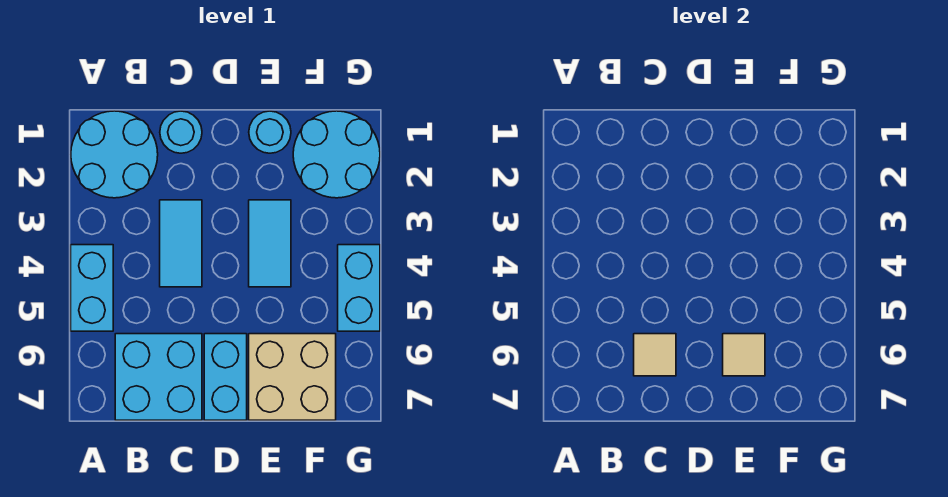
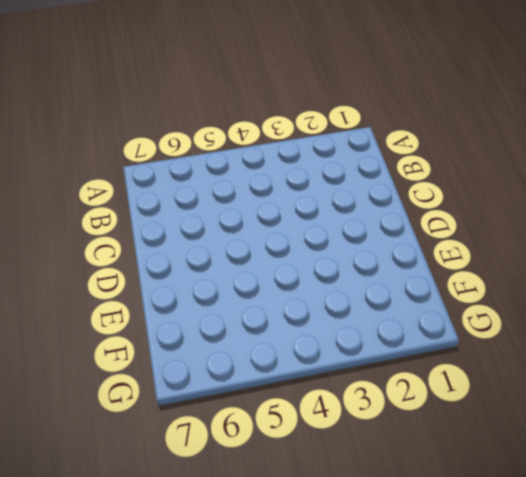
none -> cyan round brick A1:B2 level 1
none -> cyan brick A4:A5 level 1
none -> cyan brick B6:C7 level 1

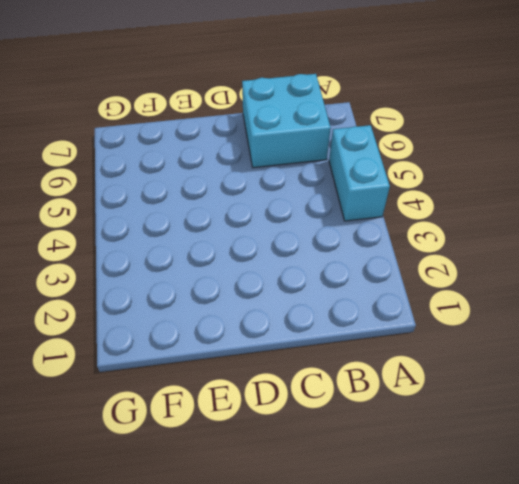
none -> cyan round brick A1:B2 level 1
none -> cyan round brick C1 level 1
none -> cyan tile C3:C4 level 1

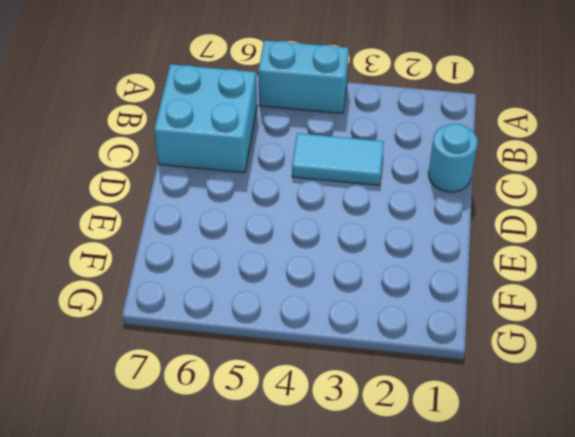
none -> cyan round brick A1:B2 level 1
none -> cyan brick D6:D7 level 1
none -> cyan round brick E1 level 1

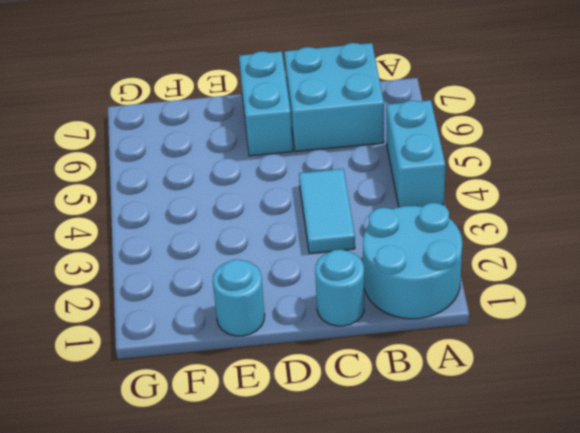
none -> cyan tile E3:E4 level 1
none -> tan brick E6:F7 level 1
none -> cyan round brick F1:G2 level 1

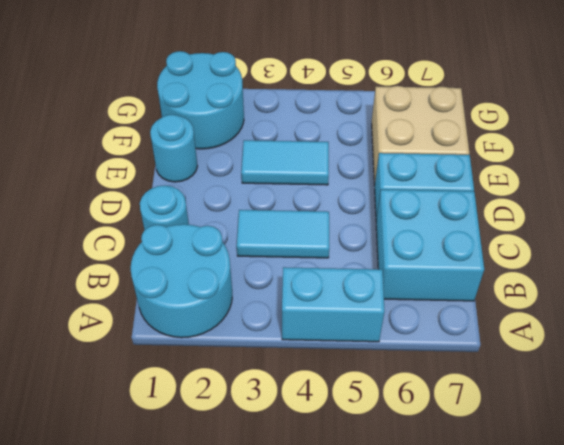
none -> cyan brick G4:G5 level 1
none -> tan tile C6 level 2
none -> tan tile E6 level 2

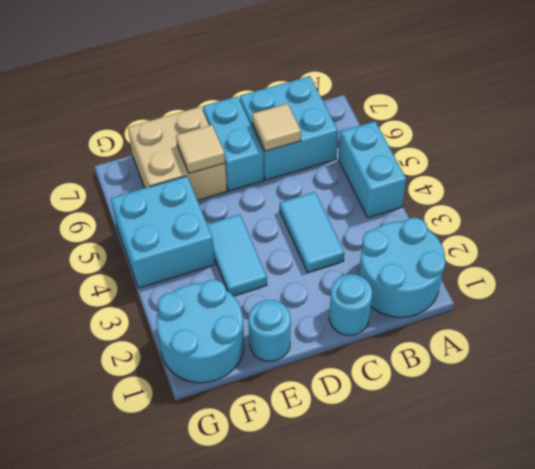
cyan brick F4:G5 level 1 -> cyan brick G4:G5 level 1

